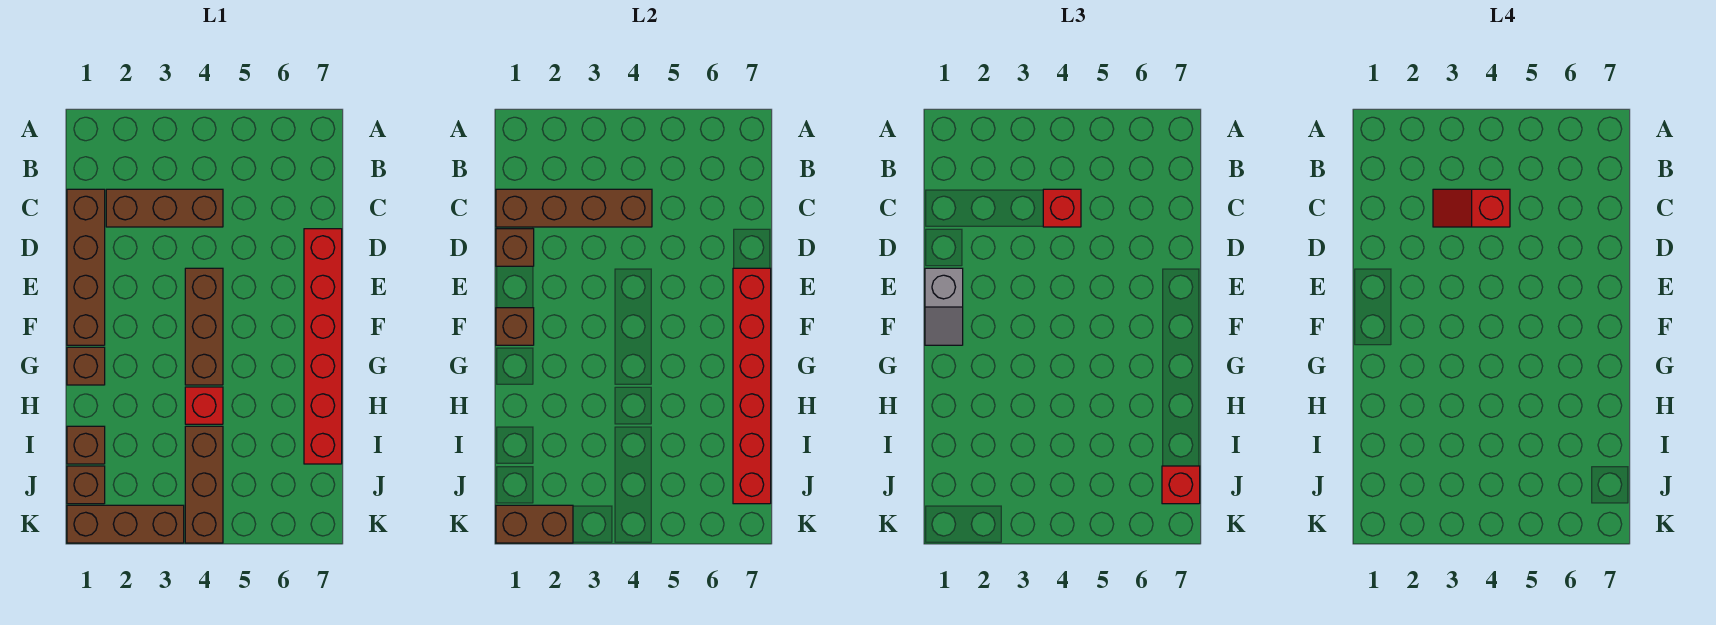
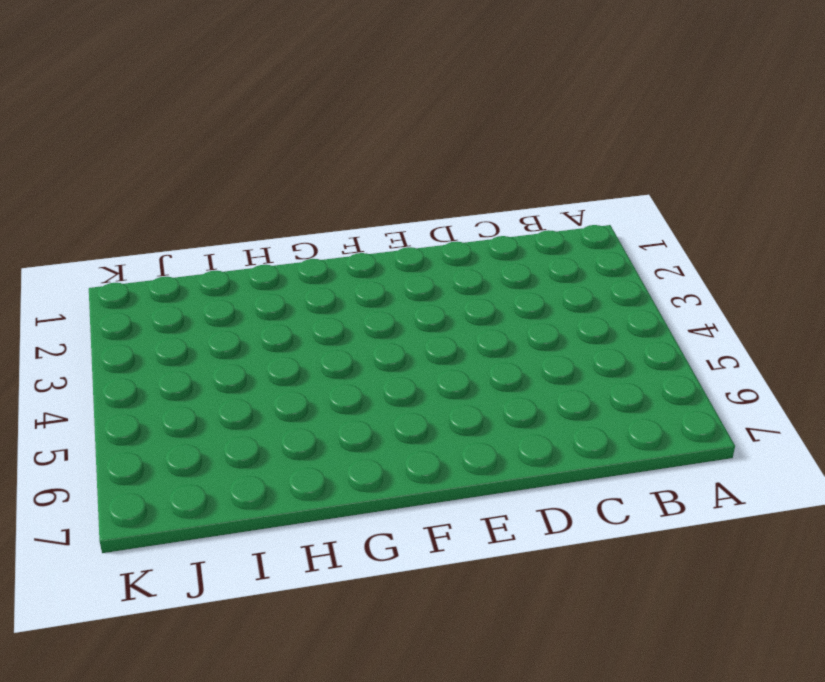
none -> brown brick C1:F1 level 1
none -> brown brick C2:C4 level 1
none -> red brick D7:I7 level 1

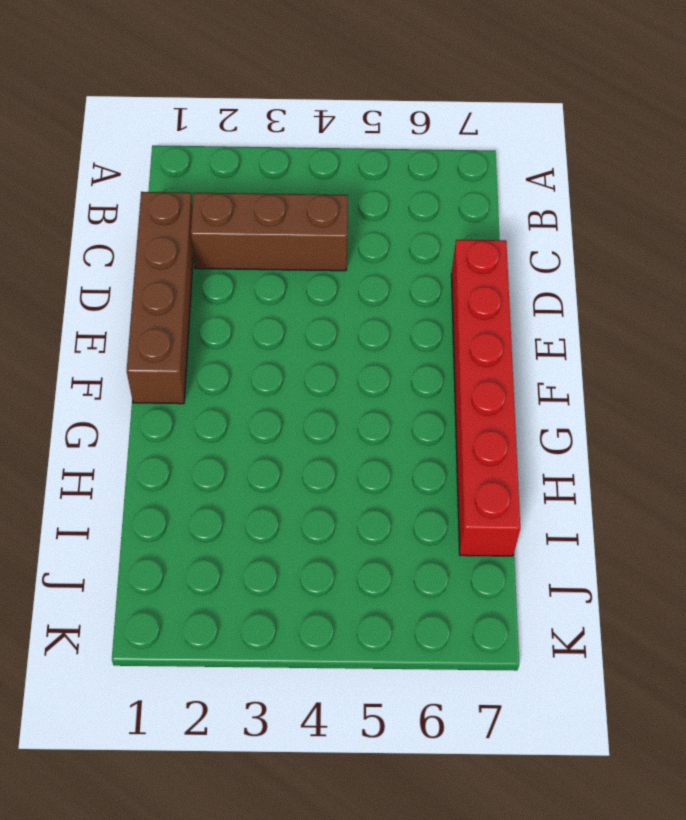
none -> brown brick E4:G4 level 1
none -> brown brick G1 level 1
none -> red brick H4 level 1

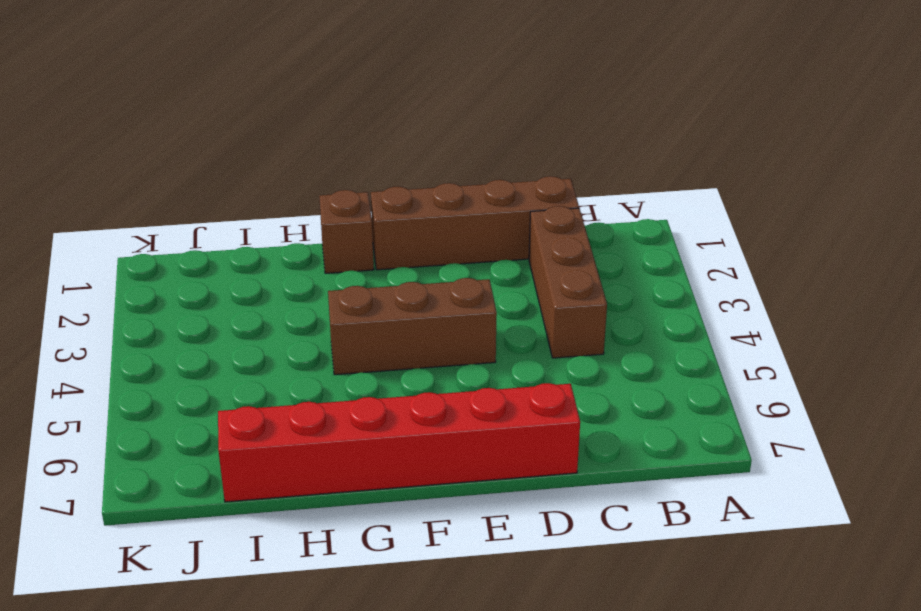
none -> red brick H4 level 1
none -> brown brick I1 level 1
none -> brown brick I4:K4 level 1

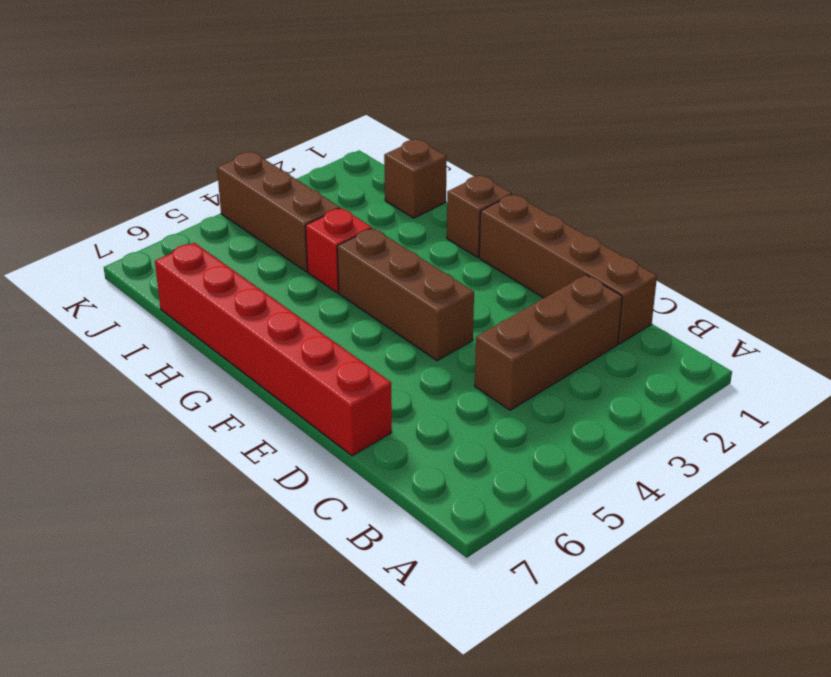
none -> brown brick J1 level 1
none -> brown brick K1:K3 level 1
none -> brown brick C1:C4 level 2

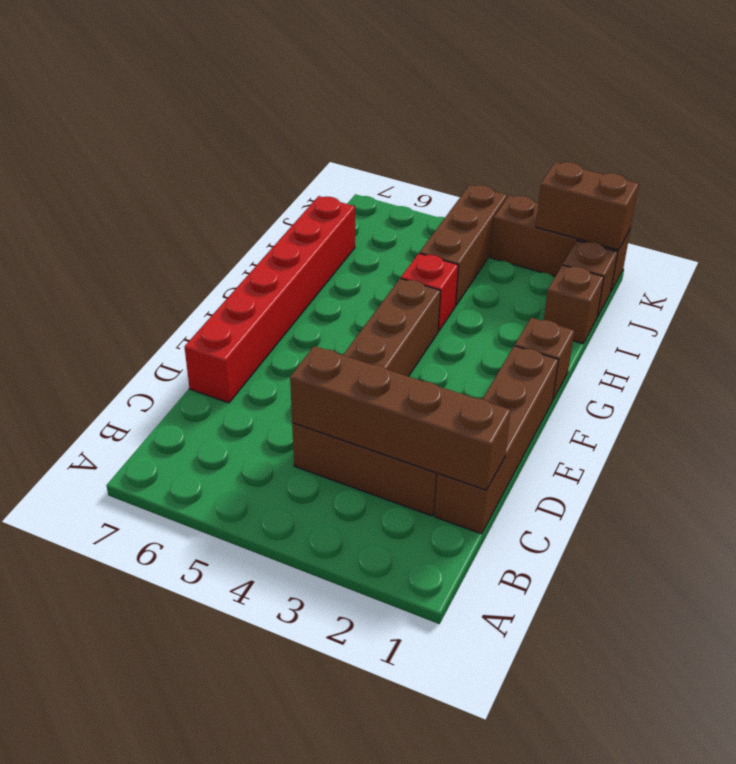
none -> brown brick D1 level 2
none -> red brick E7:J7 level 2
none -> brown brick F1 level 2

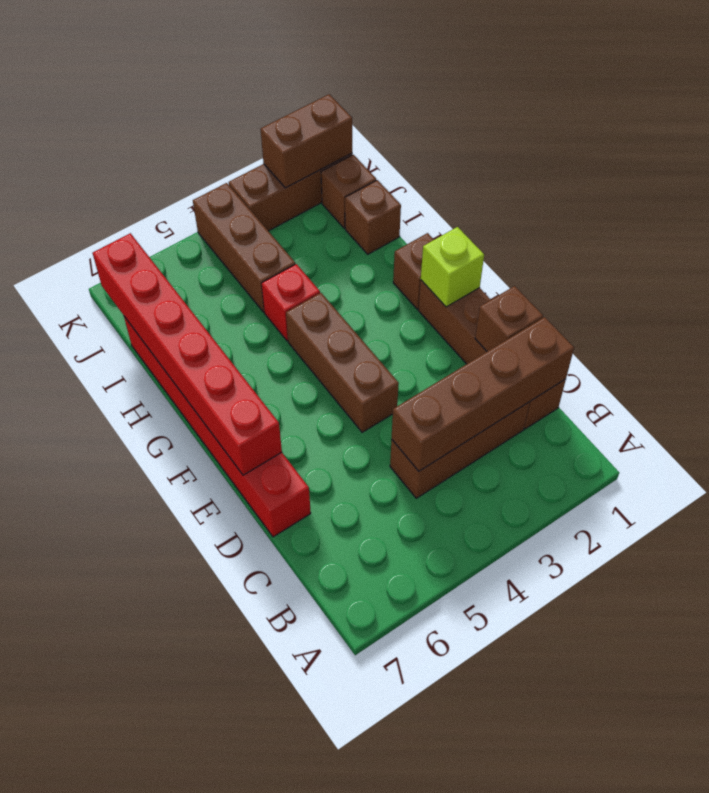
lime brick F1 level 2 -> brown brick F1 level 2
none -> red brick C4 level 3
none -> grey slope E1:F1 level 3 top E
none -> red brick J7 level 3

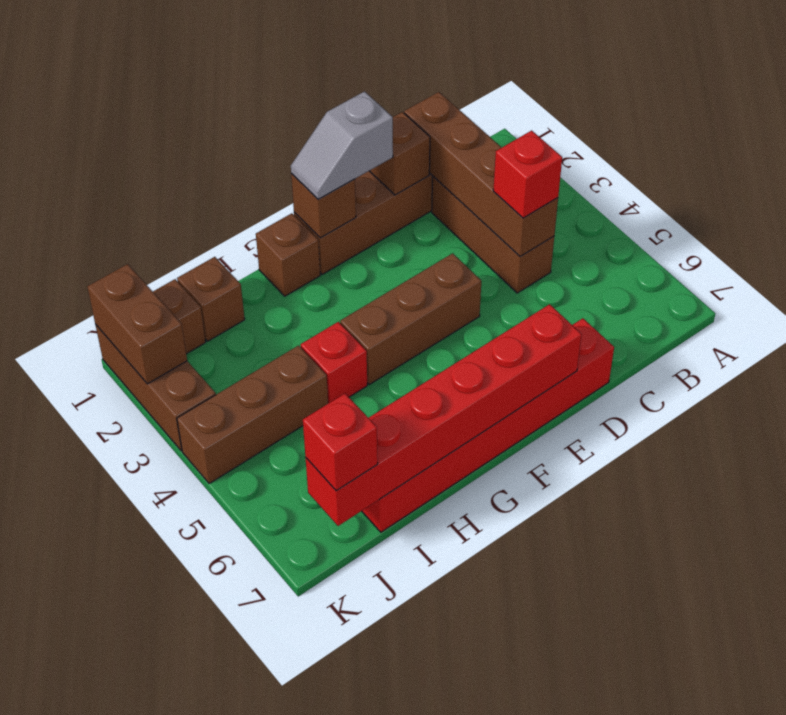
none -> red slope C3:C4 level 4 top 4

